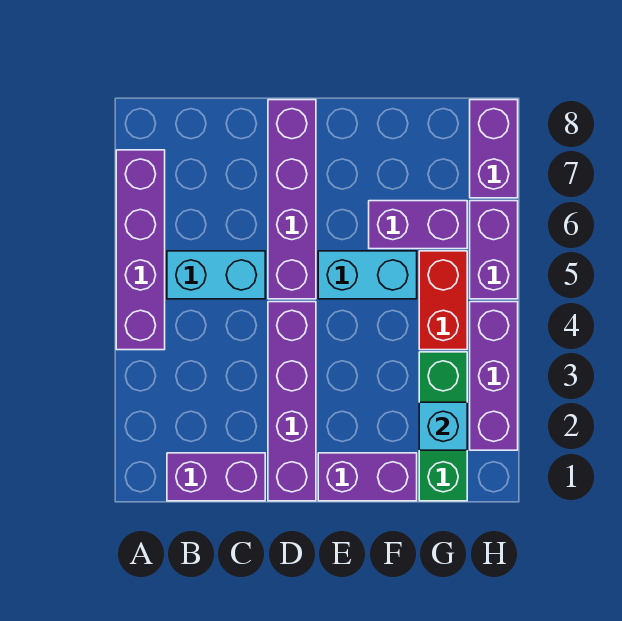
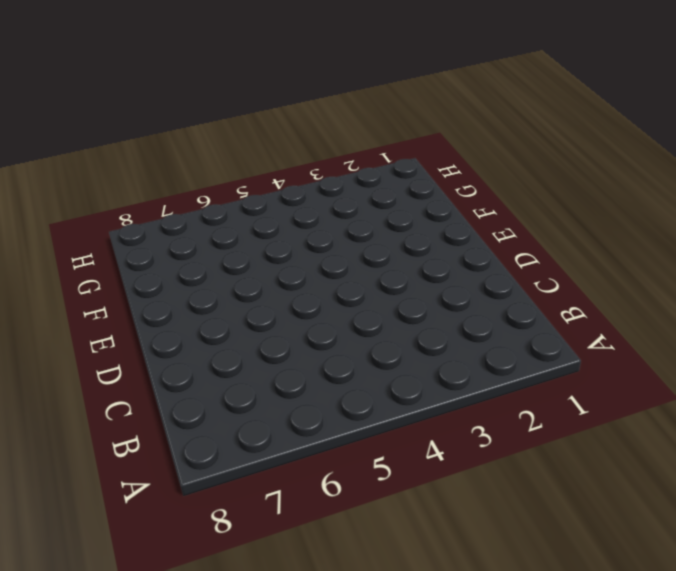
none -> purple brick A4:A7 level 1
none -> purple brick B1:C1 level 1
none -> cyan brick B5:C5 level 1

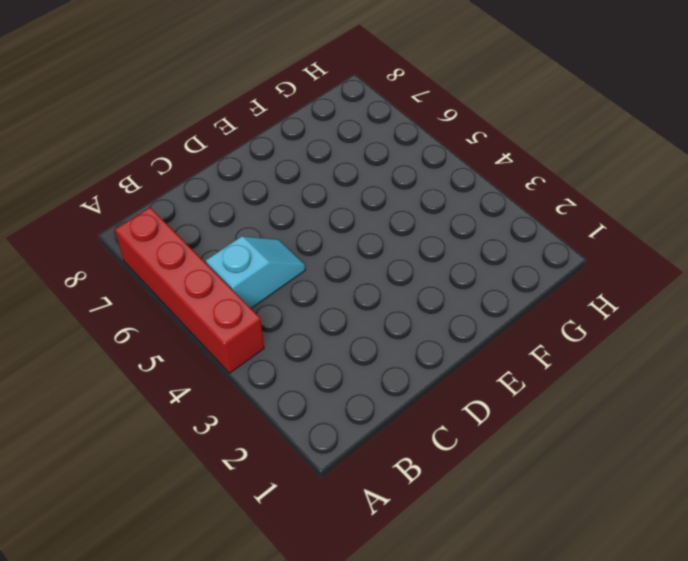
red brick A4:A7 level 1 -> purple brick A4:A7 level 1
cyan slope B5:C5 level 1 top B -> cyan brick B5:C5 level 1
none -> purple brick B1:C1 level 1
none -> purple brick D1:D4 level 1
none -> purple brick D5:D8 level 1

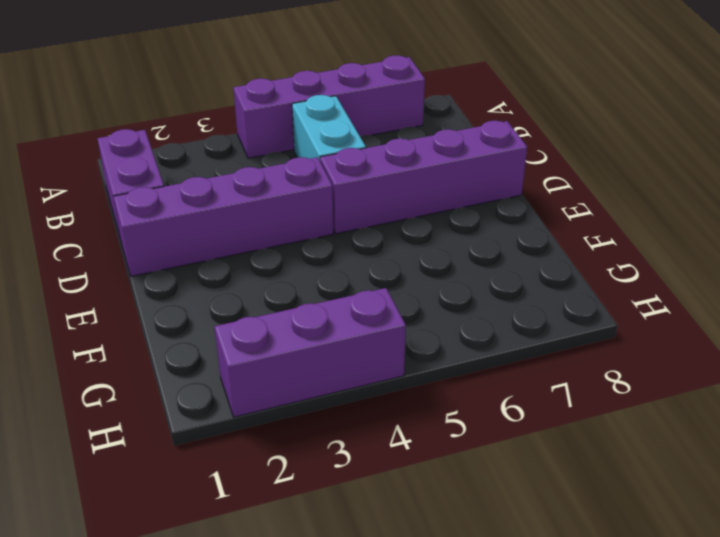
none -> purple brick E1:F1 level 1
none -> cyan brick E5:F5 level 1
none -> purple brick F6:G6 level 1

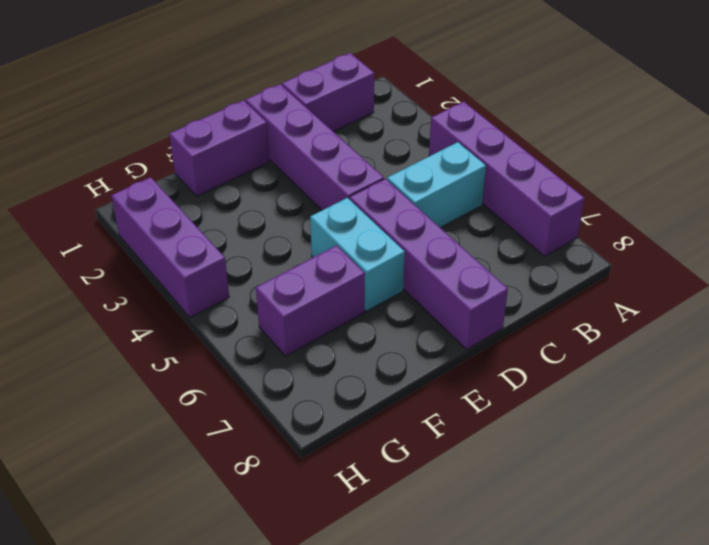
cyan brick E5:E6 level 1 -> cyan brick E5:F5 level 1
none -> green brick G1:G3 level 1
none -> red brick G4:G5 level 1
none -> purple brick H5:H6 level 1

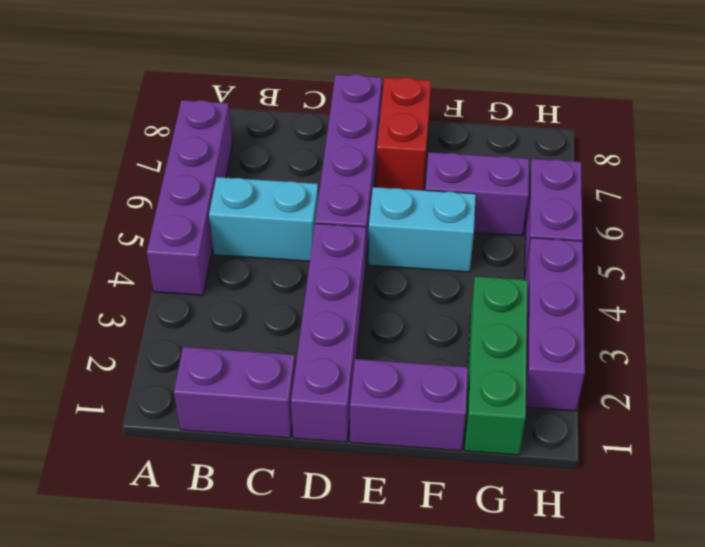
red brick E7:E8 level 1 -> red brick G4:G5 level 1
none -> purple brick H7:H8 level 1
none -> cyan brick G2 level 2

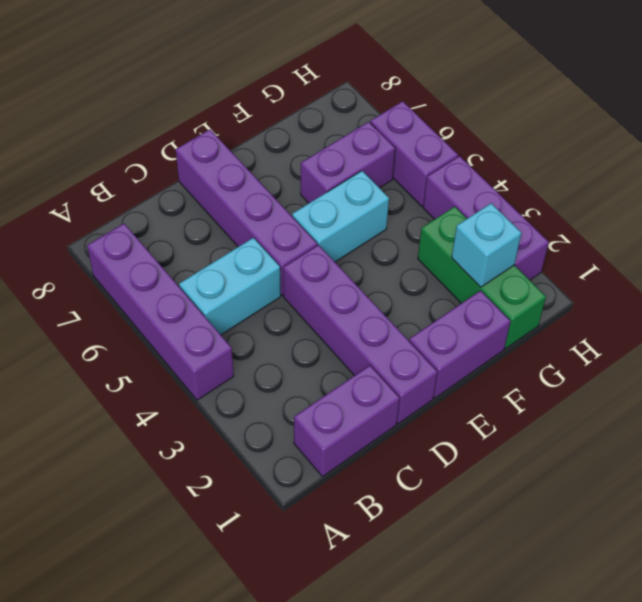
none -> red brick G4:G5 level 1
none -> purple brick H7:H8 level 1

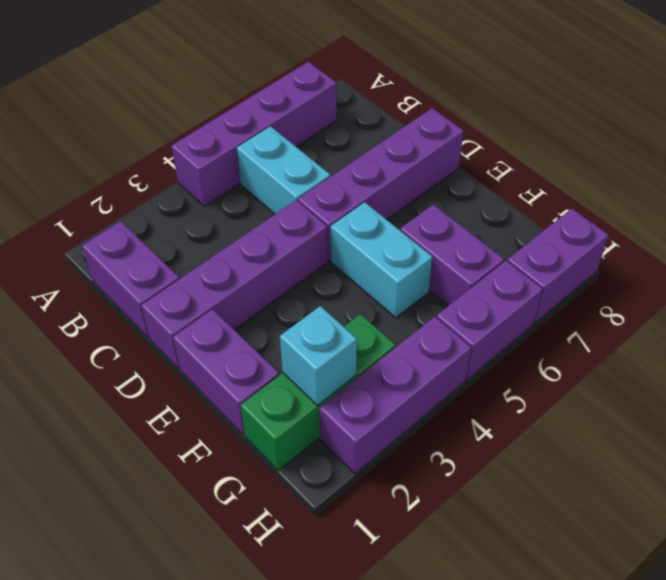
none -> red brick G4:G5 level 1

